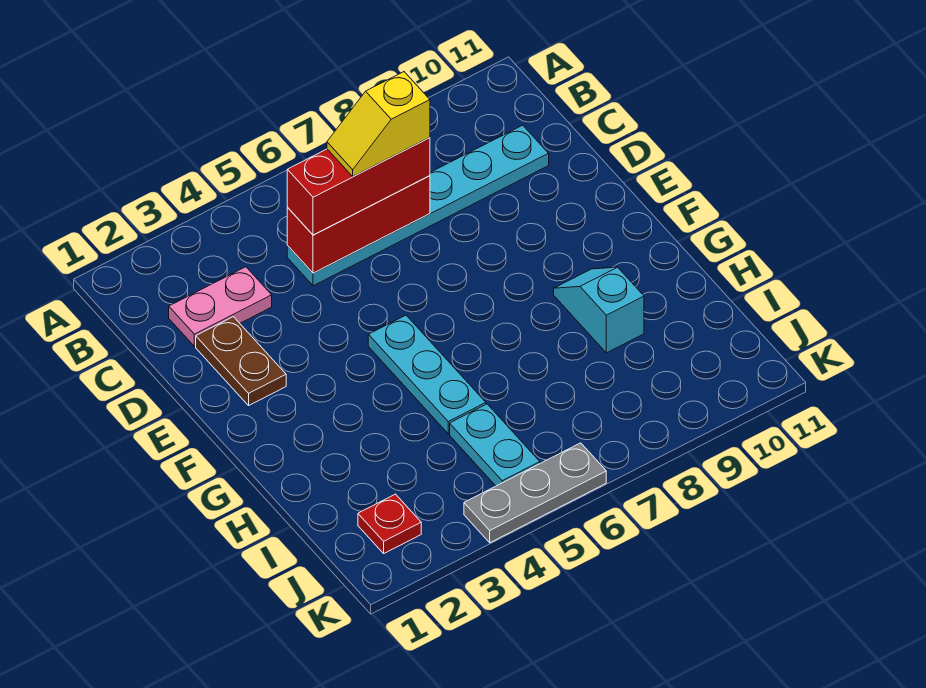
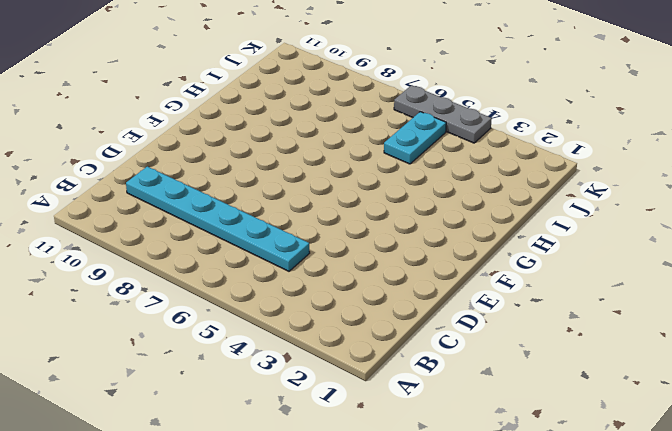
none -> pink plate C2:C3 level 1
none -> brown plate D2:E2 level 1

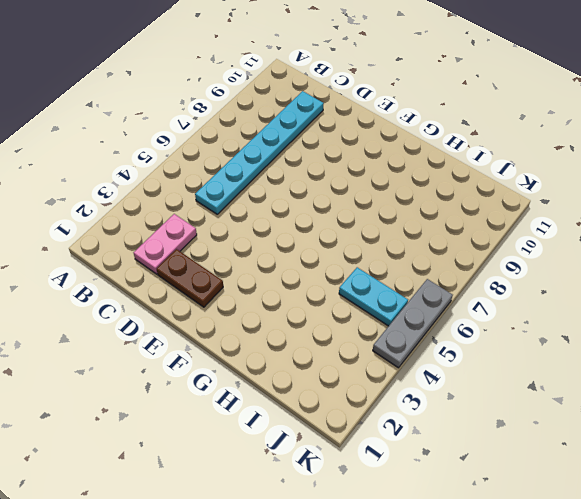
none -> cyan plate F5:H5 level 1
none -> cyan slope G9:H9 level 1 top H

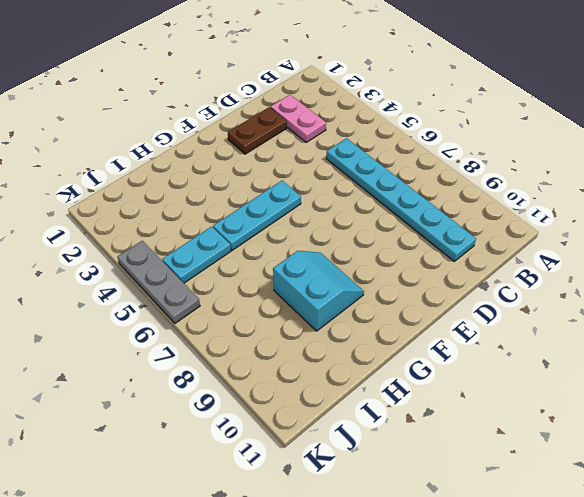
cyan slope G8:H9 level 1 top H -> cyan slope G9:H9 level 1 top H
none -> red plate J2 level 1
none -> red brick C5:C7 level 2

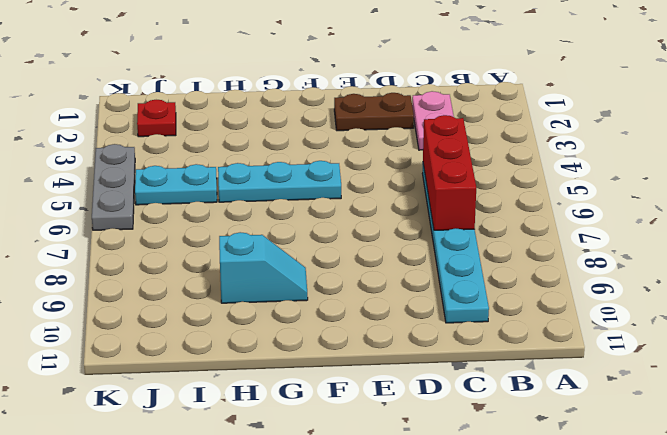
none -> red brick C5:C7 level 3
none -> yellow slope C6:C7 level 4 top 7

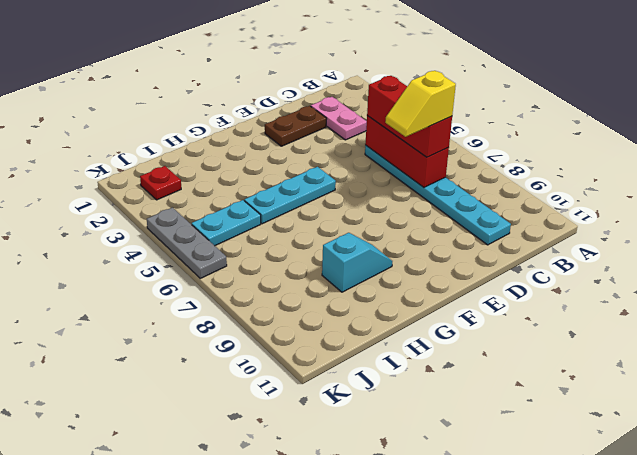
yellow slope C7:D7 level 4 top C -> yellow slope C6:C7 level 4 top 7

